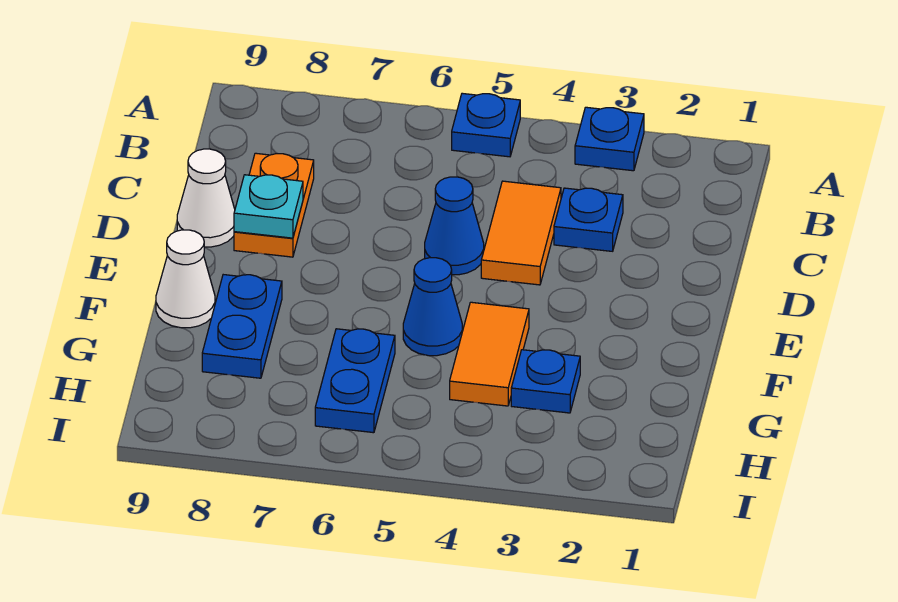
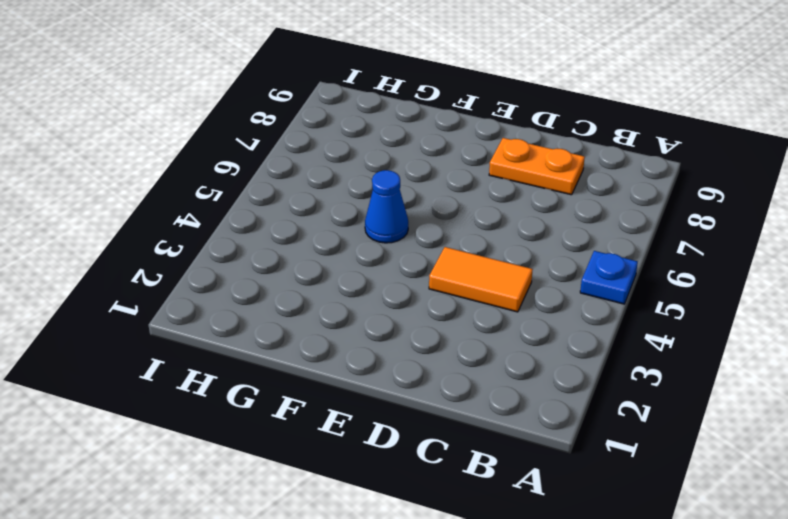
none -> blue plate A3 level 1
none -> blue plate C3 level 1
none -> blue cone D5 level 1

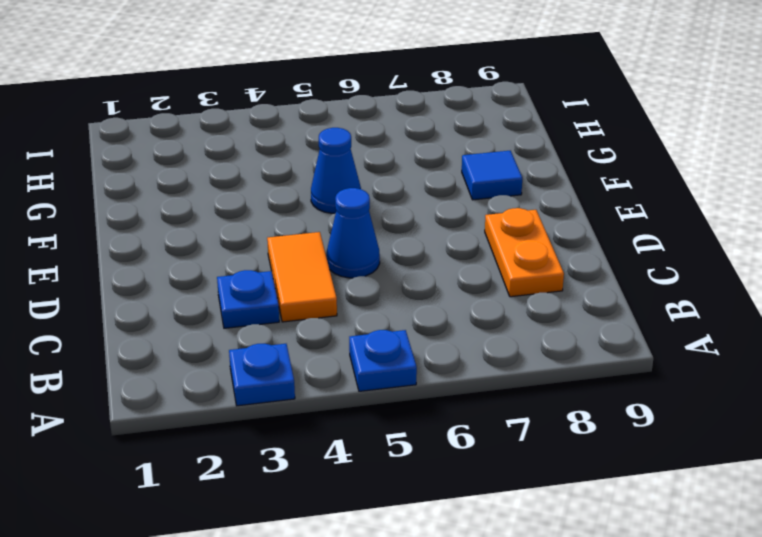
blue tile F8 level 1 -> blue plate F8:G8 level 1
none -> white cone D9 level 1
none -> orange tile F4:G4 level 1
none -> white cone F9 level 1

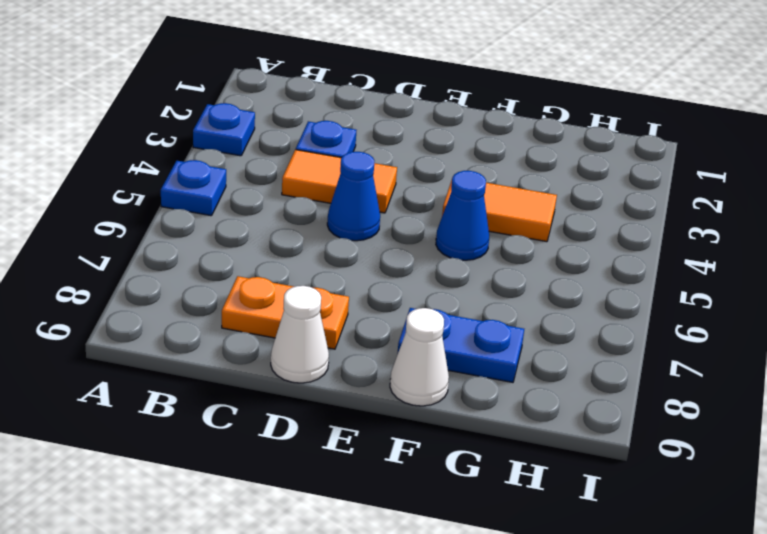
none -> blue plate G3 level 1
none -> blue plate G6:H6 level 1
none -> cyan plate D8 level 2

